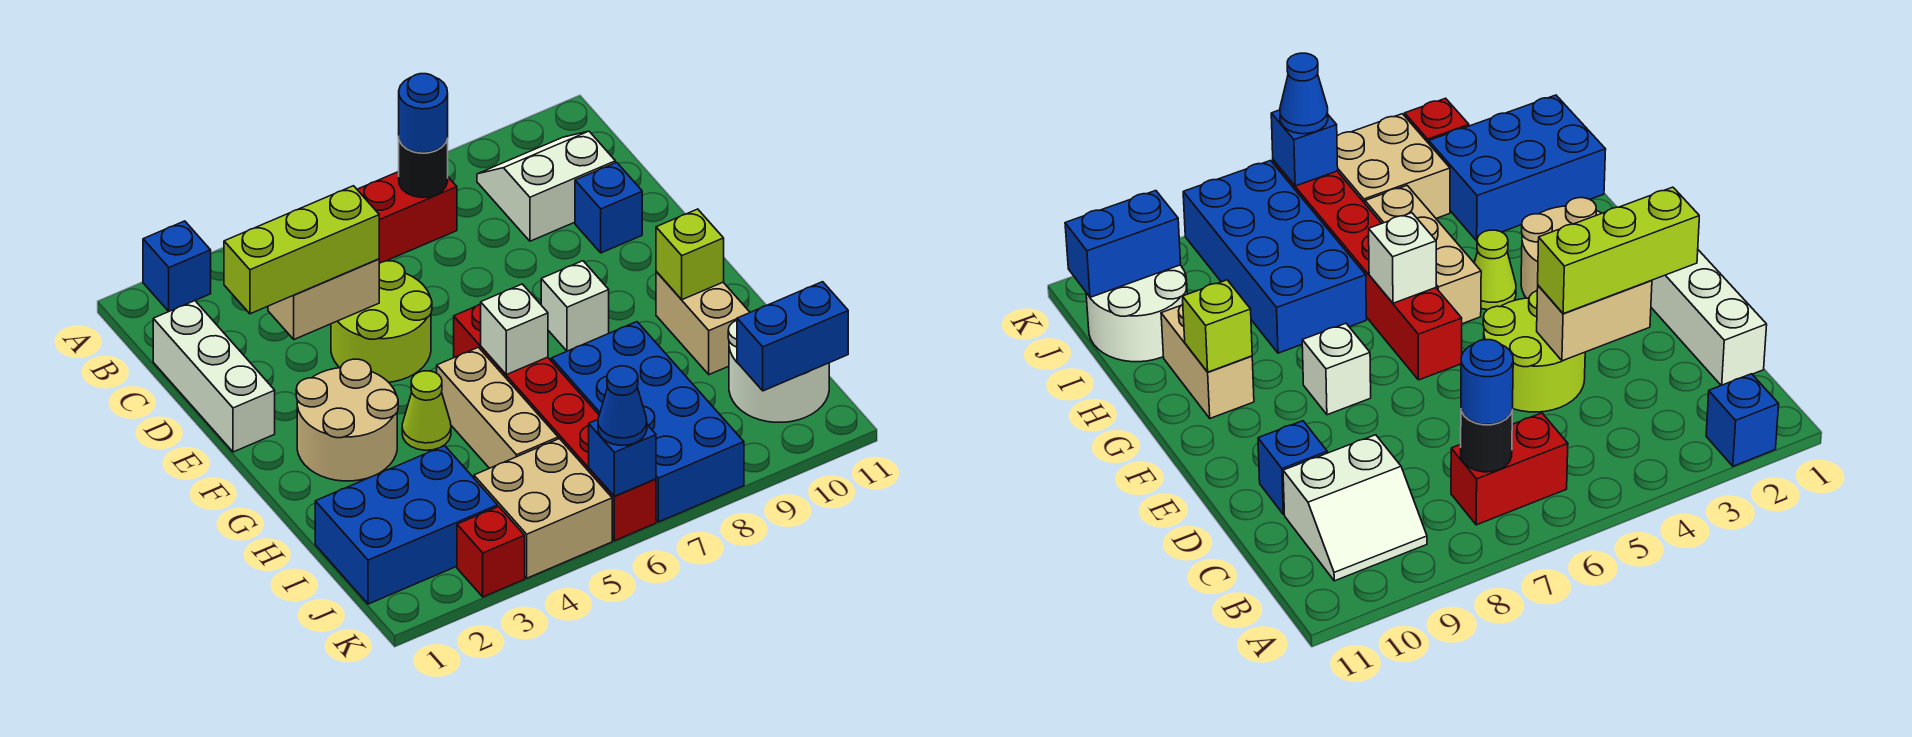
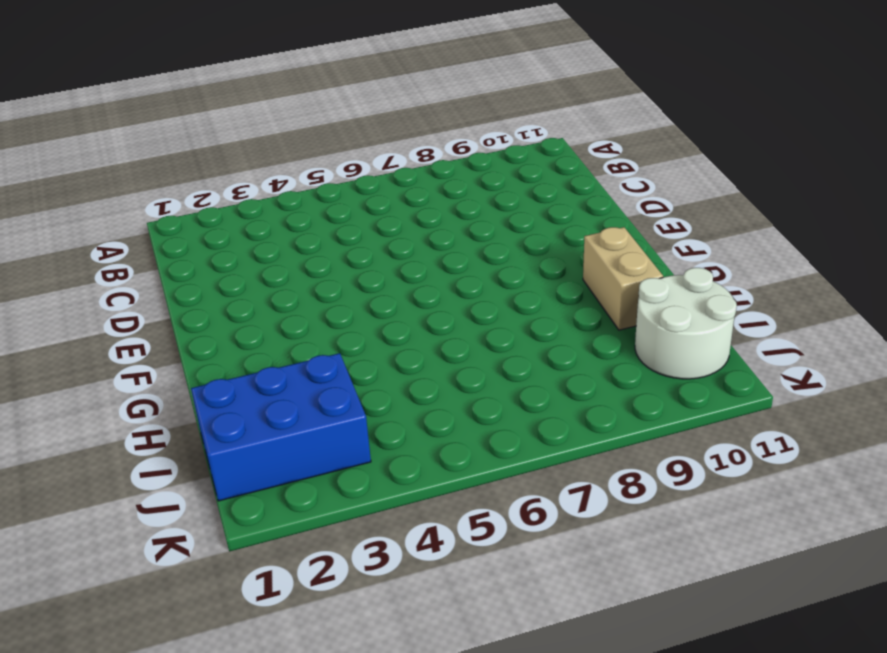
none -> blue brick A2 level 1
none -> red brick B6:B7 level 1
none -> white slope B9:C10 level 1 top C

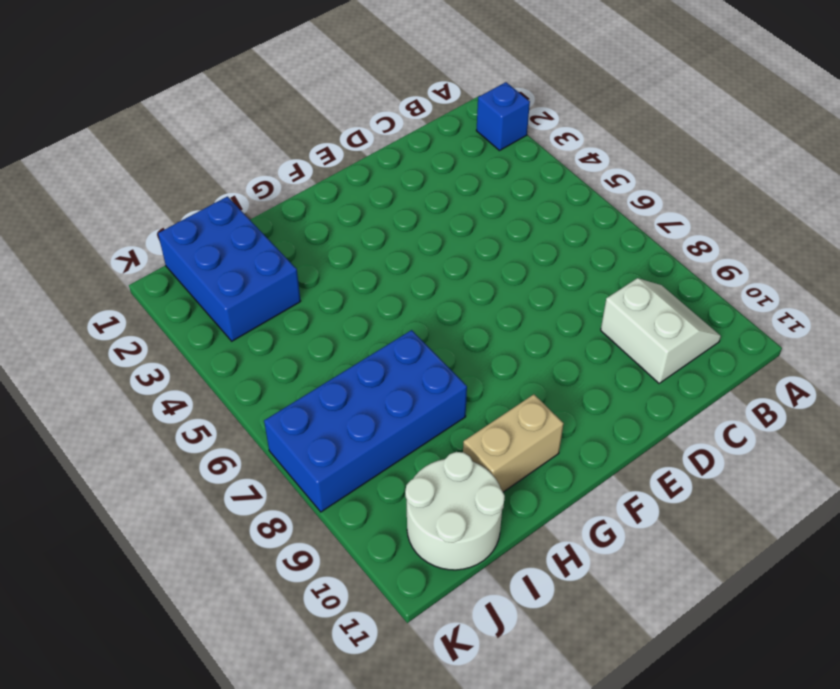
none -> red brick B6:B7 level 1
none -> white brick C1:E1 level 1
none -> lime round brick D4:E5 level 1

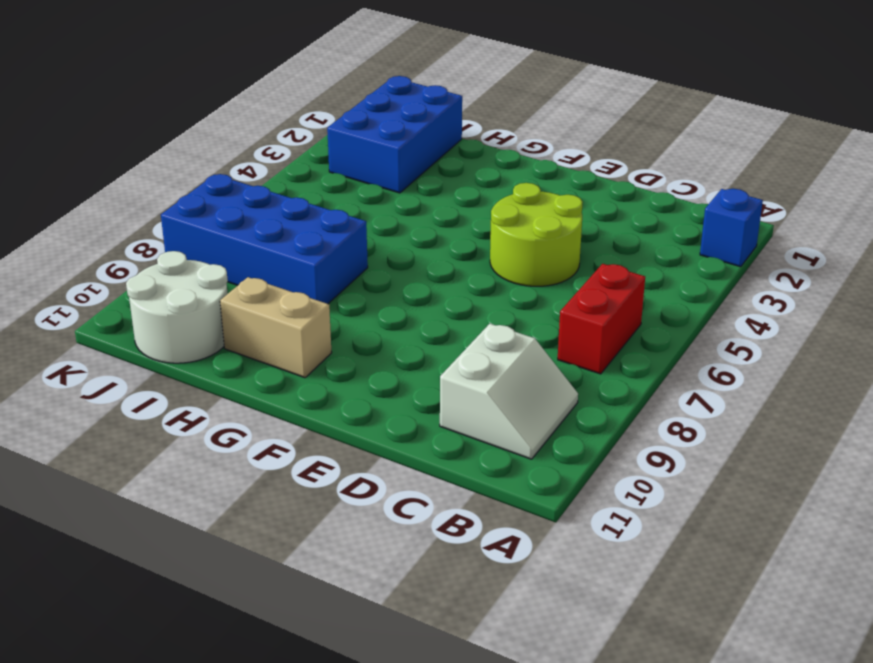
none -> white brick C1:E1 level 1
none -> blue brick D10 level 1
none -> tan round brick F2:G3 level 1

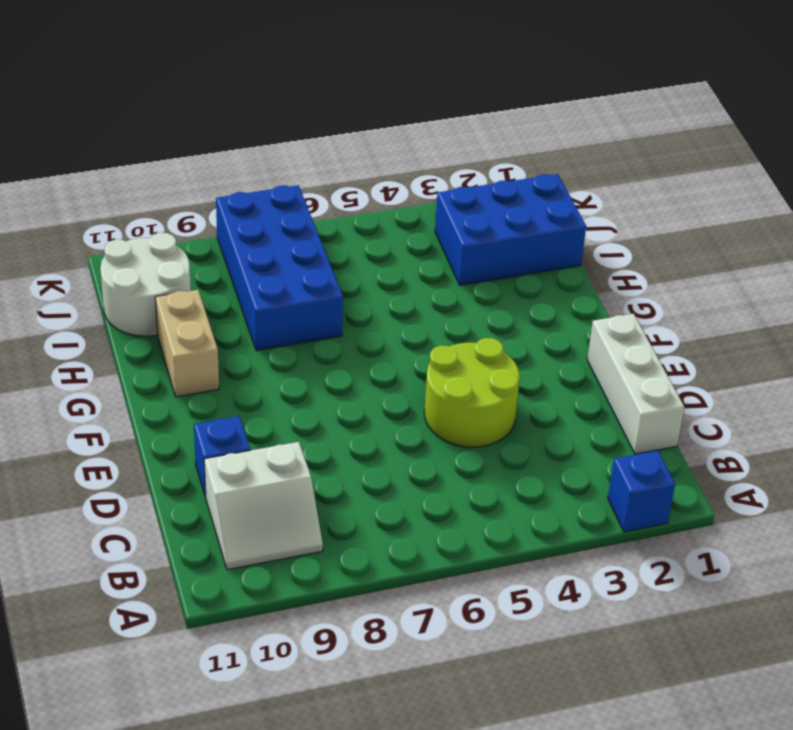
none -> red brick B6:B7 level 1
none -> tan round brick F2:G3 level 1
none -> red brick F6:K6 level 1

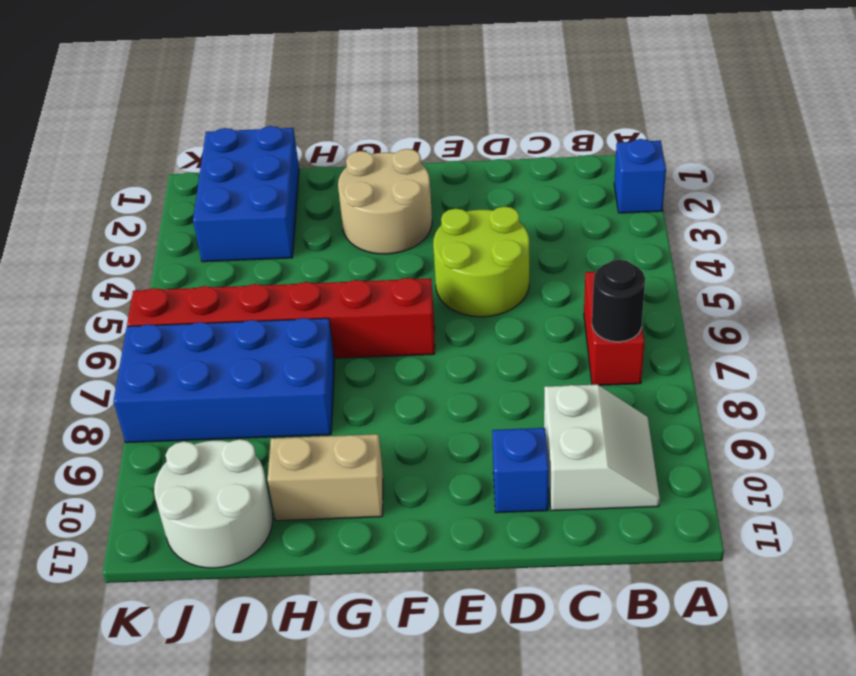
none -> white brick C1:E1 level 1
none -> white brick F8 level 1
none -> lime cone G4 level 1

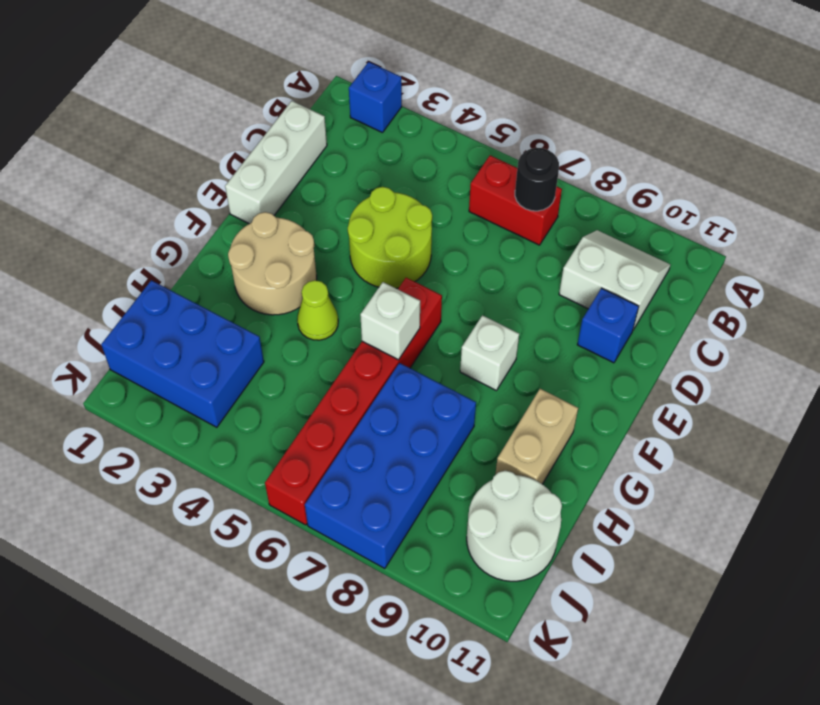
none -> tan brick G5:I5 level 1
none -> tan brick J4:K5 level 1
none -> red brick K3 level 1

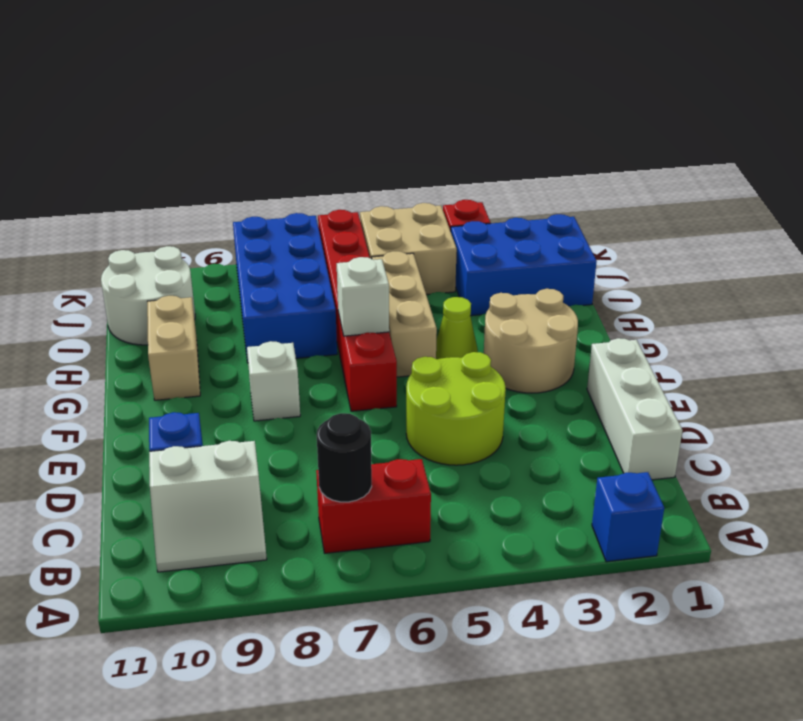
none -> tan brick D3:D4 level 2
none -> lime brick G10 level 2
none -> blue brick J10:J11 level 2

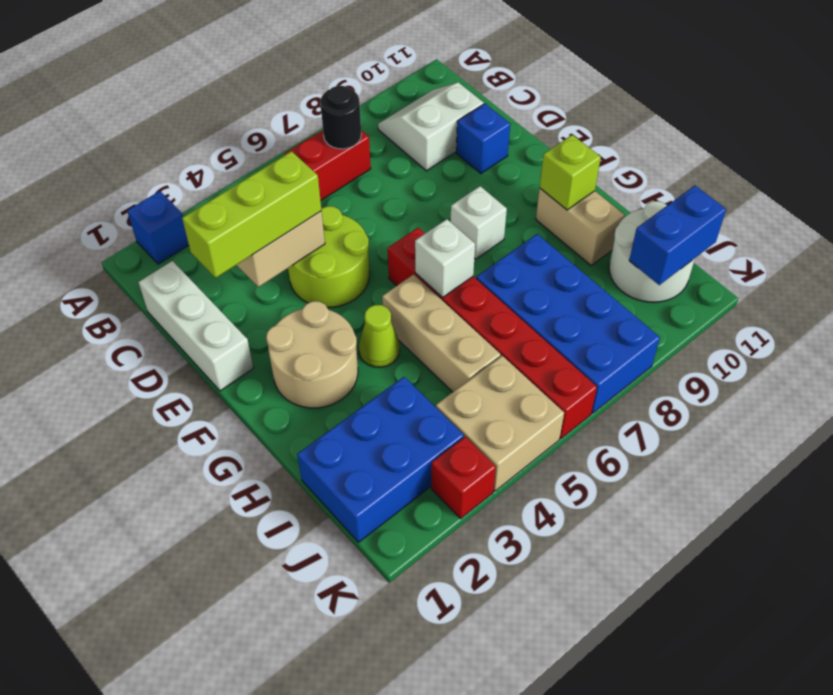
none -> blue brick K6 level 2
none -> blue round brick B7 level 3
none -> blue cone K6 level 3

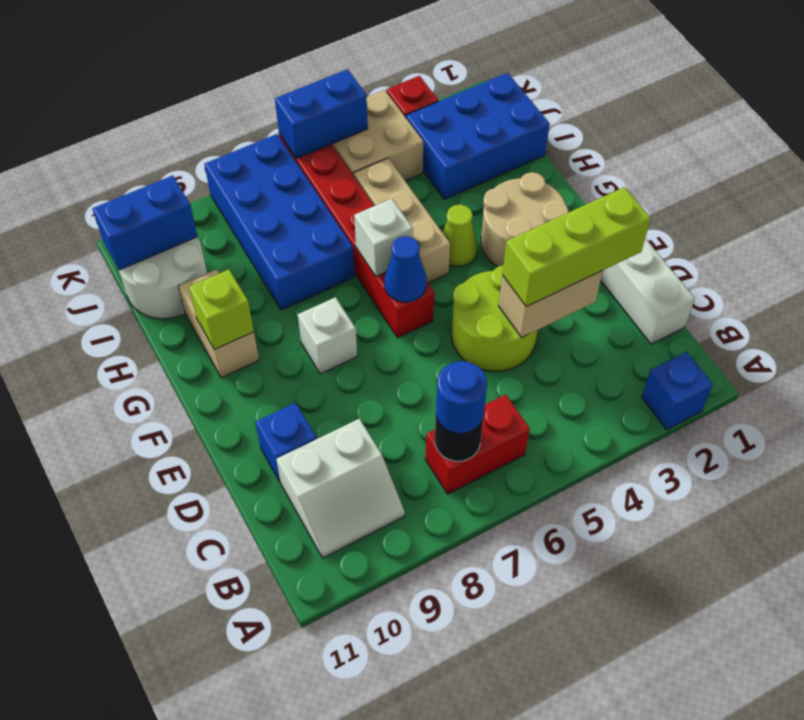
blue cone F6 level 2 -> blue cone K6 level 3
blue brick K5:K6 level 2 -> blue brick K6 level 2

